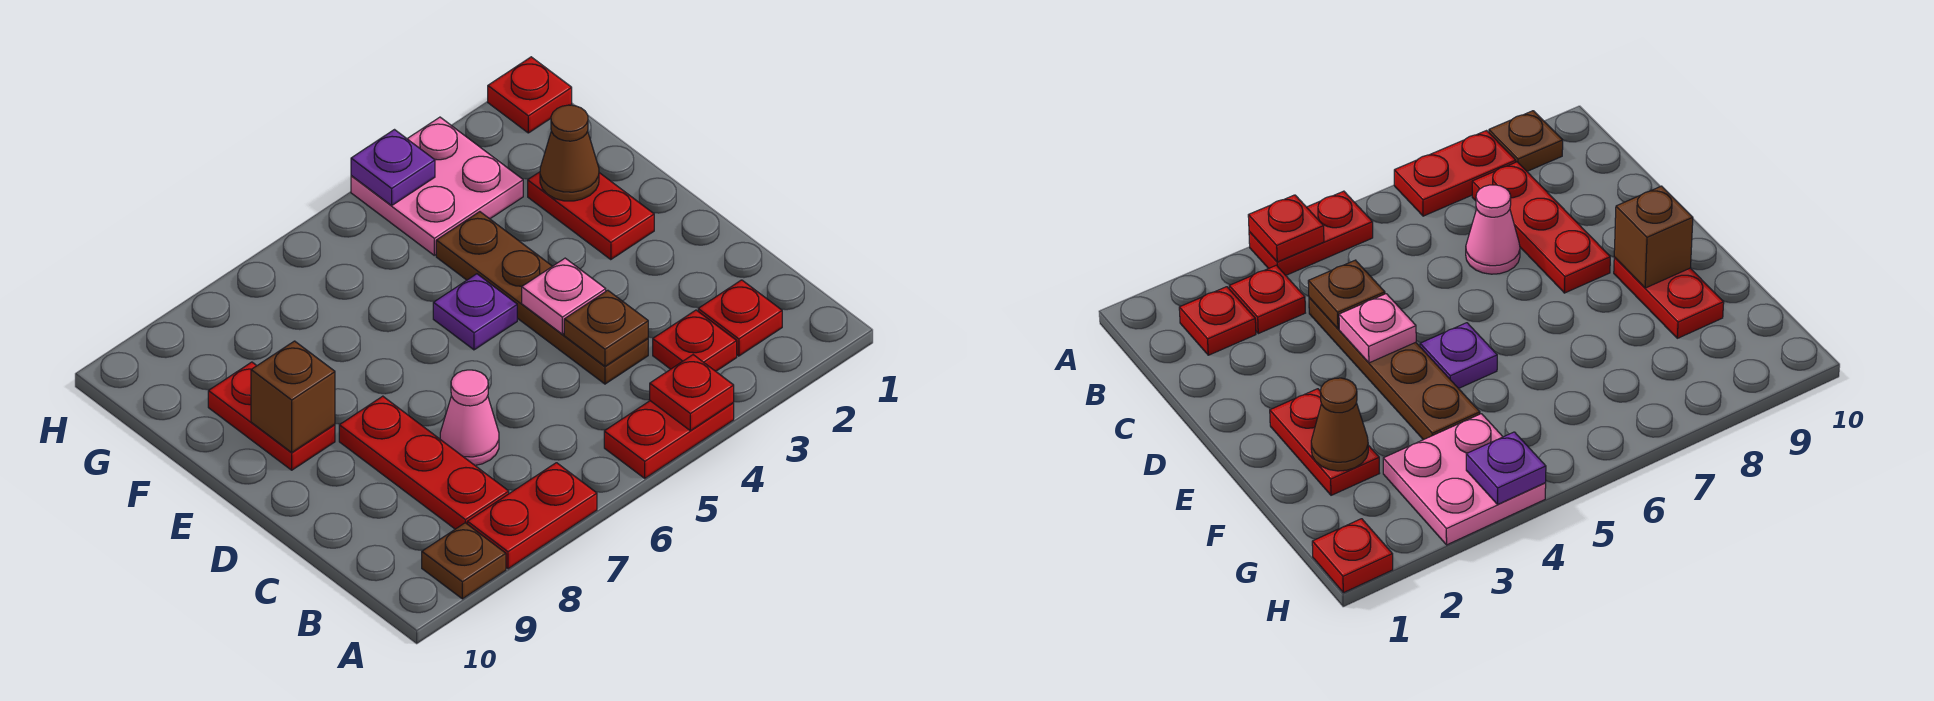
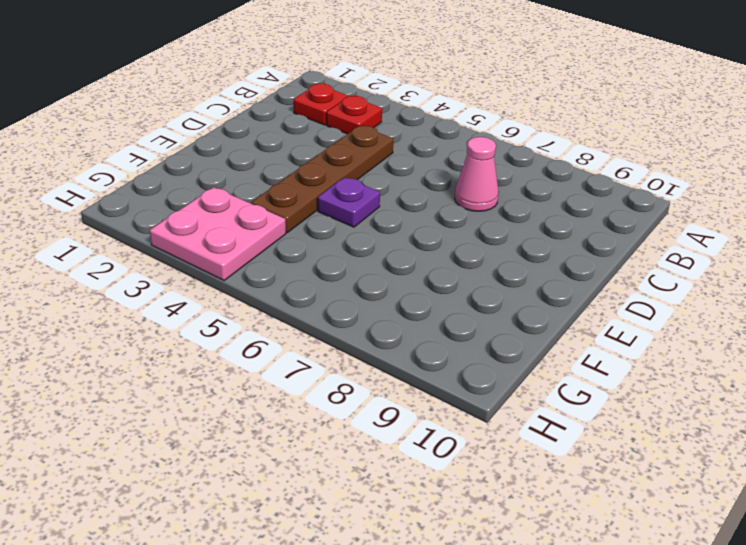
none -> red plate A4:A5 level 1
none -> red plate A7:A8 level 1
none -> brown plate A9 level 1

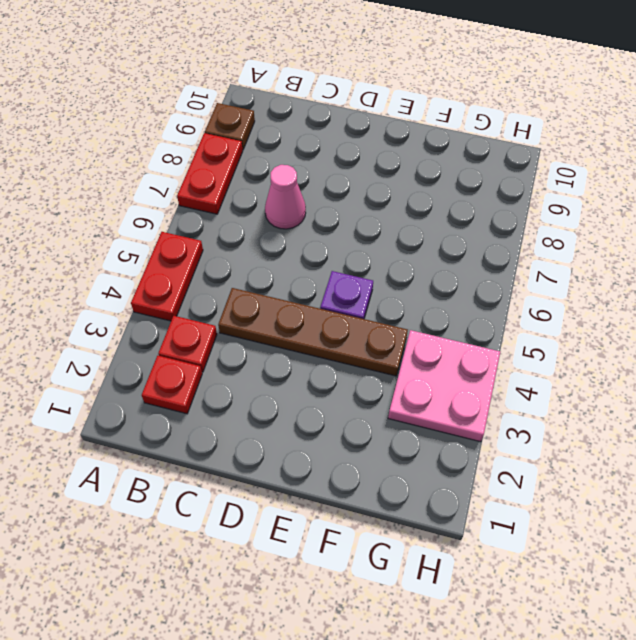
none -> red plate B8:D8 level 1
none -> red plate E2:F2 level 1
none -> red plate E9:F9 level 1

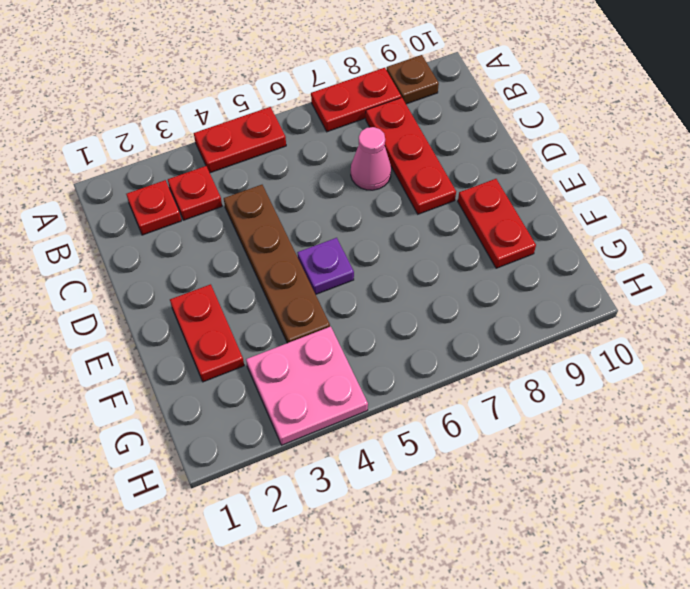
none -> red plate H1 level 1
none -> red plate A4 level 2
none -> brown plate C4 level 2

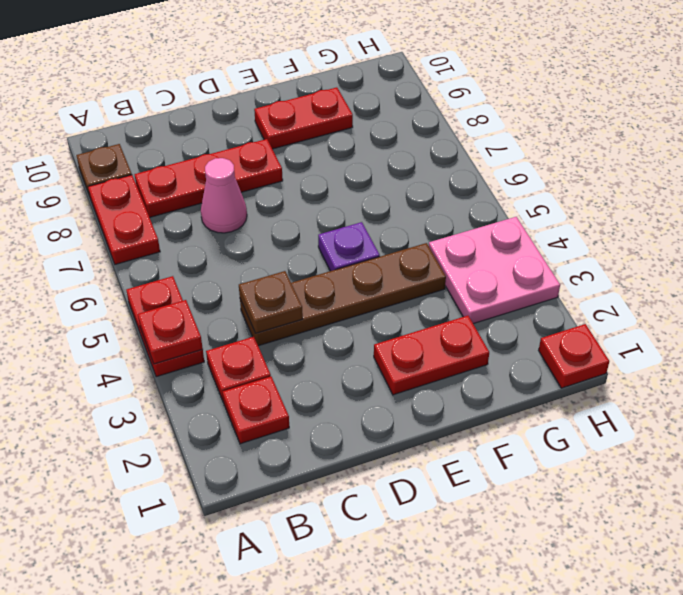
none -> pink plate D4 level 2
none -> brown brick E9 level 2
none -> brown cone F2 level 2

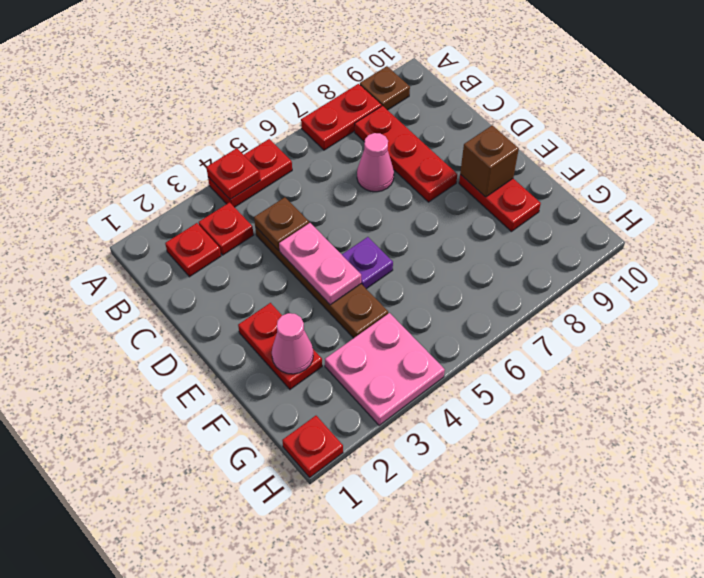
pink plate D4:E4 level 2 -> pink plate D4 level 2
pink cone F2 level 2 -> brown cone F2 level 2
none -> purple plate H4 level 2

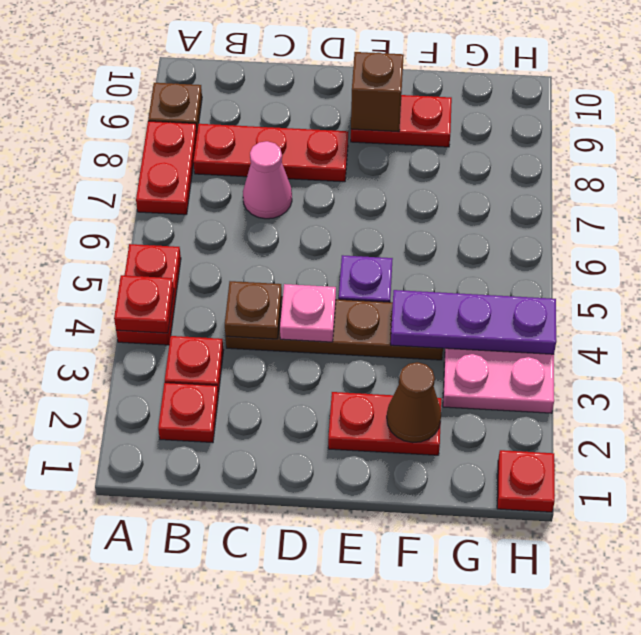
purple plate F4:H4 level 2 -> purple plate H4 level 2

